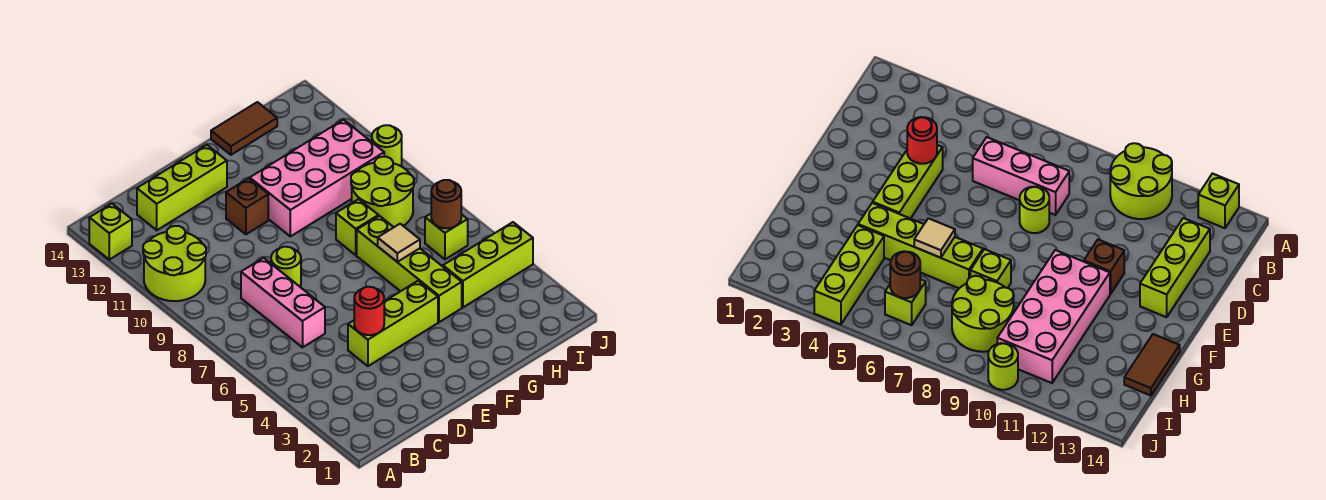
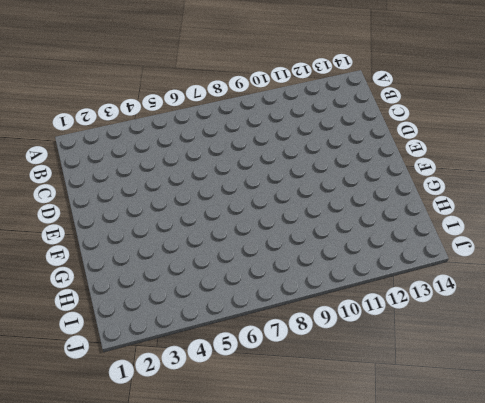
none -> lime round brick A10:B11 level 1
none -> lime brick A13 level 1
none -> pink brick C6:C8 level 1

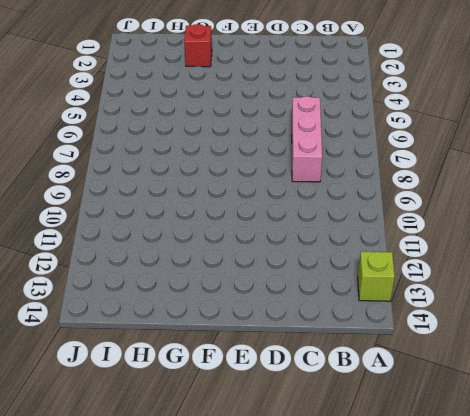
red brick G2 level 1 -> none
none -> lime round brick A10:B11 level 1
none -> lime brick C13:E13 level 1
none -> lime brick D4:F4 level 1

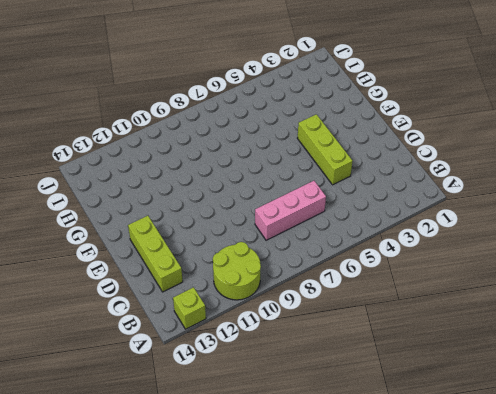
none -> lime round brick D8 level 1
none -> brown brick E11 level 1
none -> pink brick F10:I11 level 1

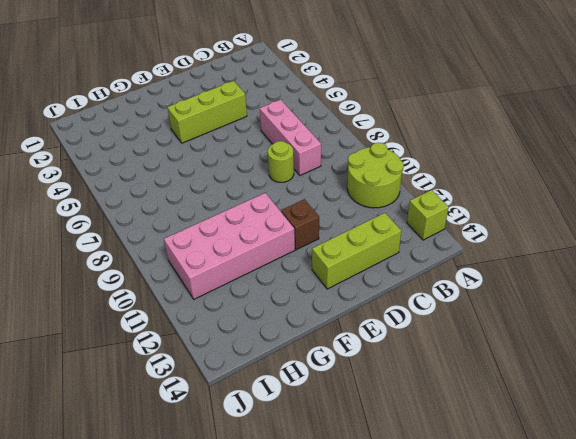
none -> lime brick G4:G7 level 1
none -> lime brick G8 level 1
none -> brown tile G14:H14 level 1

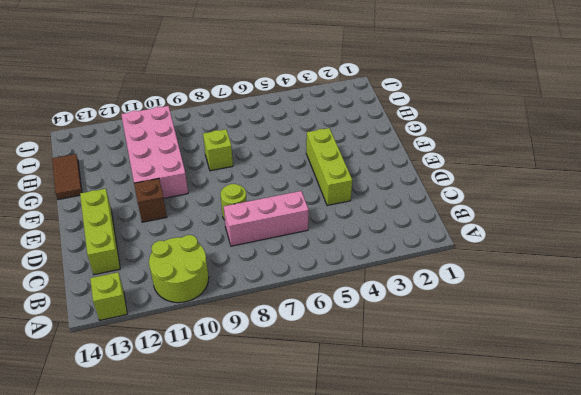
none -> lime brick G4:G7 level 1
none -> lime brick H4:J4 level 1
none -> lime round brick H8:I9 level 1

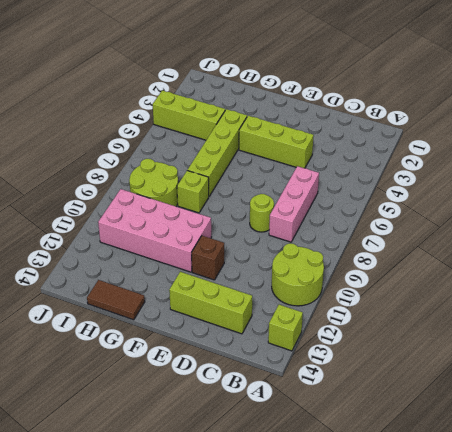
none -> lime brick I6 level 1
none -> lime round brick J10 level 1
none -> red round brick D4 level 2

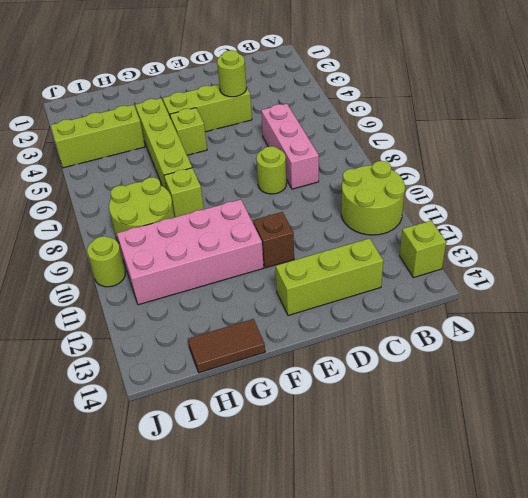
lime round brick D4 level 2 -> red round brick D4 level 2
lime brick F5 level 1 -> lime brick I6 level 1
none -> tan tile G6 level 2
none -> brown round brick I6 level 2

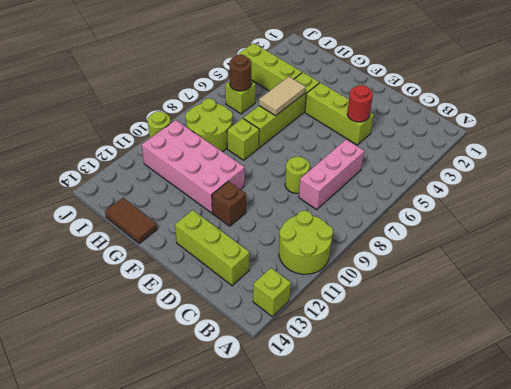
tan tile G5:G6 level 2 -> tan tile G6 level 2

